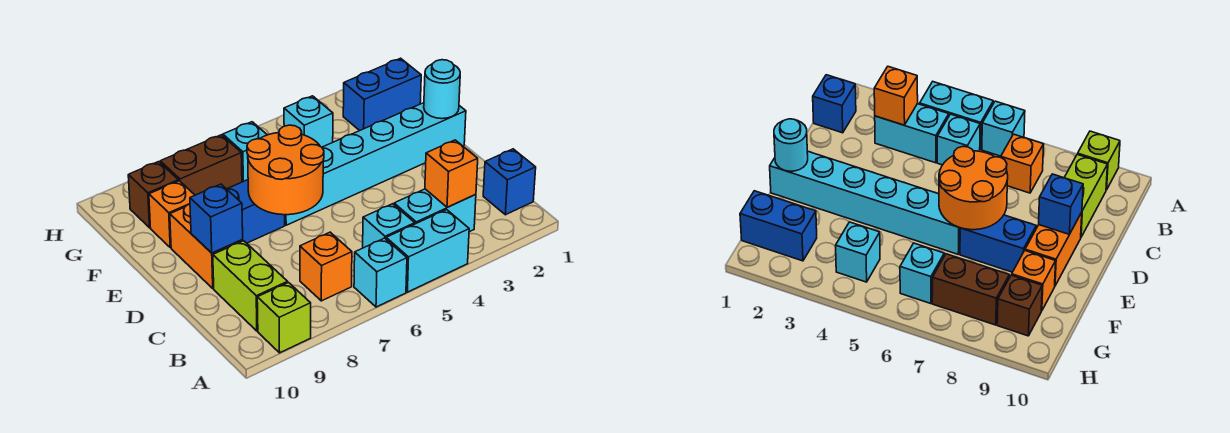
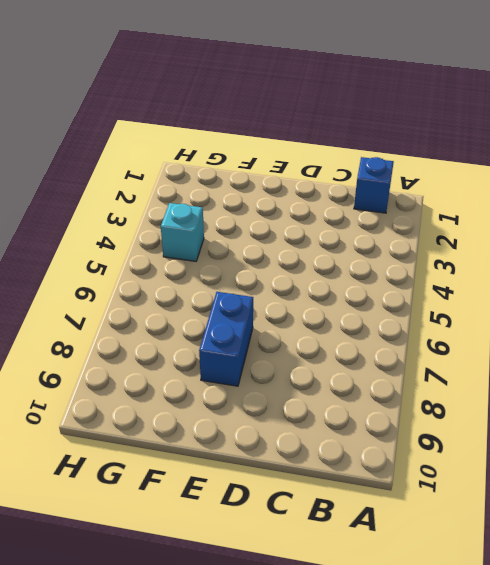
none -> cyan brick A4:A5 level 1
none -> cyan brick A6 level 1
none -> lime brick A9 level 1

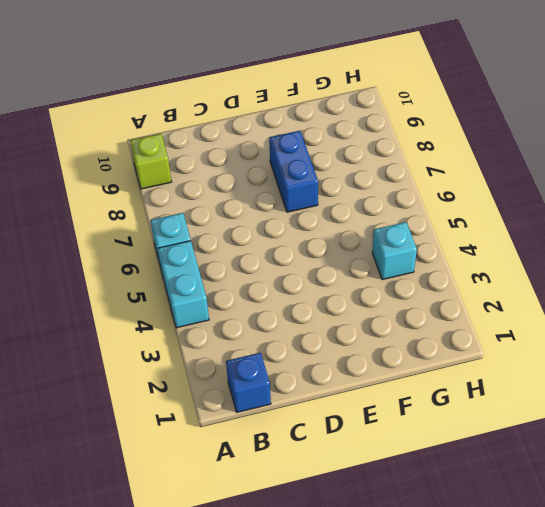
none -> cyan brick B3:B4 level 1
none -> cyan brick B5 level 1
none -> orange brick B7 level 1

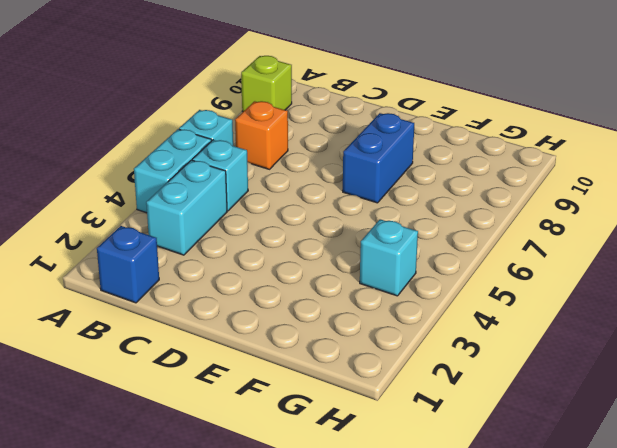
none -> lime brick B9:C9 level 1
none -> orange brick D9:E9 level 1
none -> cyan brick E1:E6 level 1

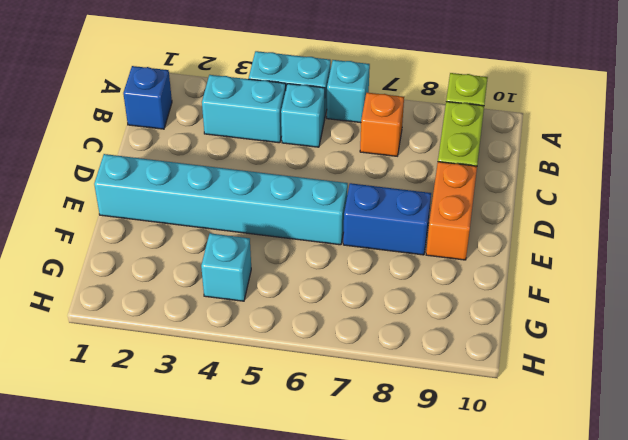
none -> orange brick F9 level 1
none -> blue brick G1:G2 level 1
none -> cyan brick G6 level 1

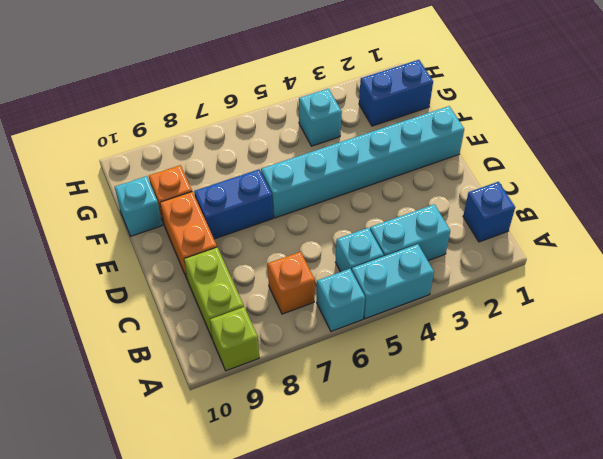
cyan brick F10 level 1 -> cyan brick G6 level 1
none -> brown brick G7:G8 level 1
none -> brown brick G9 level 1
none -> orange brick B3 level 2

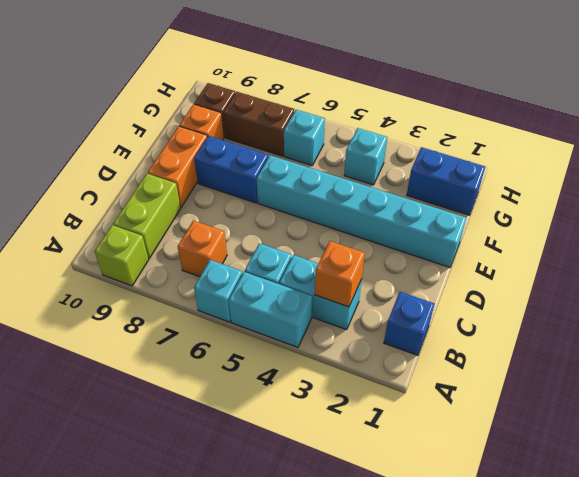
none -> orange round brick D6:E7 level 2
none -> blue brick D9 level 2
none -> cyan round brick E1 level 2

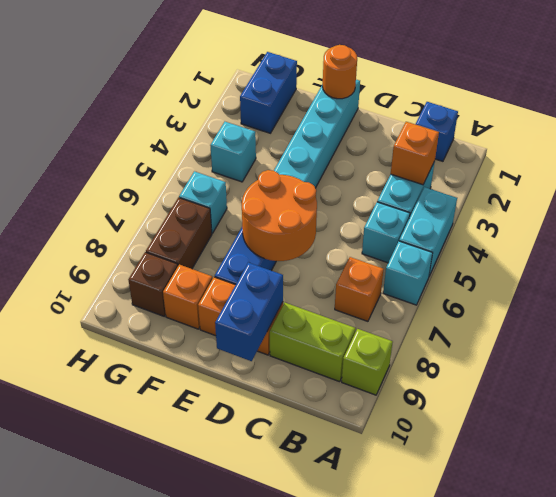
blue brick D9:D10 level 2 -> blue brick D9 level 2
orange round brick E1 level 2 -> cyan round brick E1 level 2

